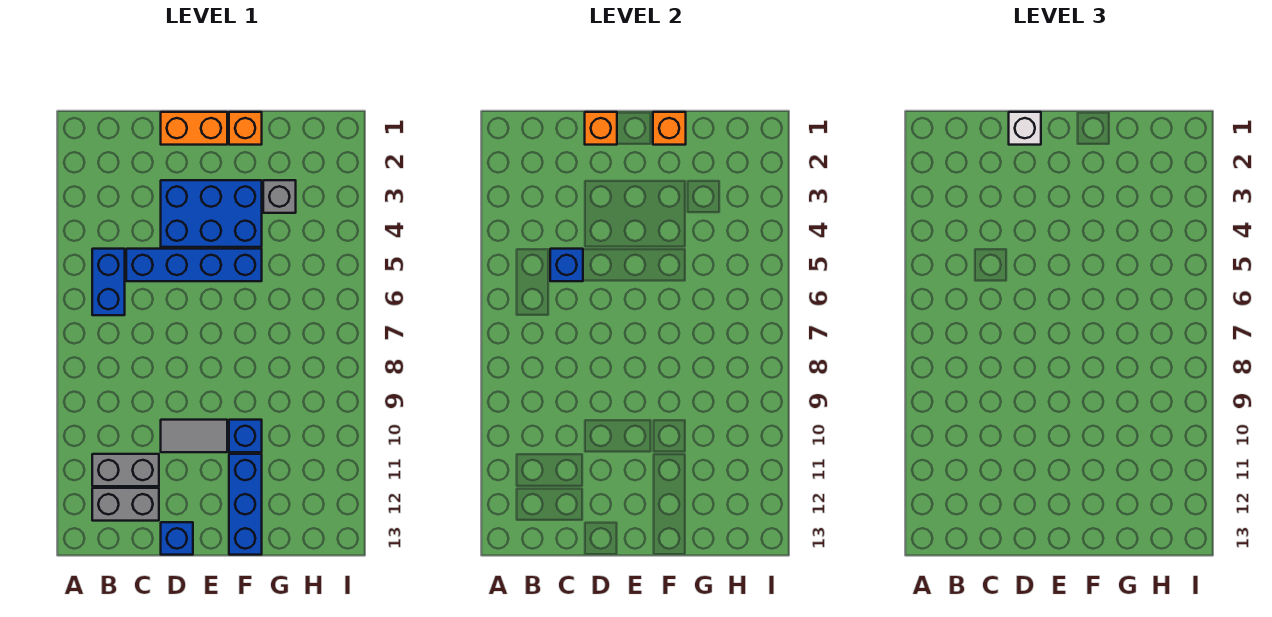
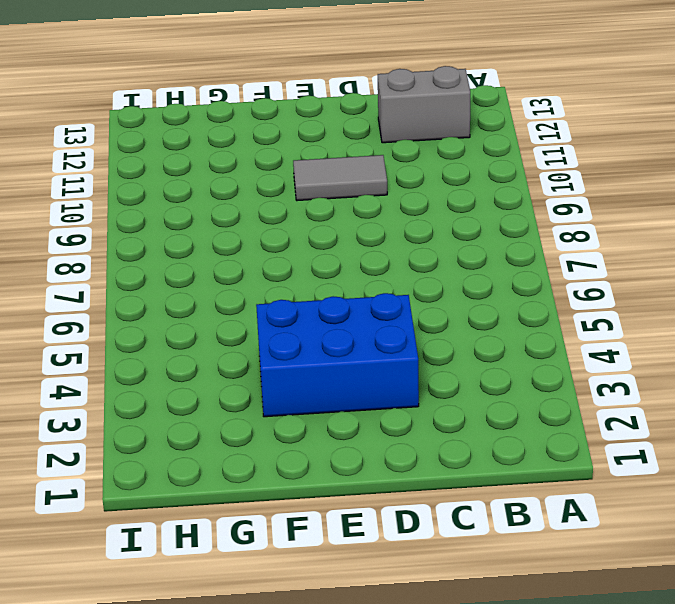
none -> blue brick B5:B6 level 1
none -> grey brick B11:C11 level 1
none -> blue brick C5:F5 level 1

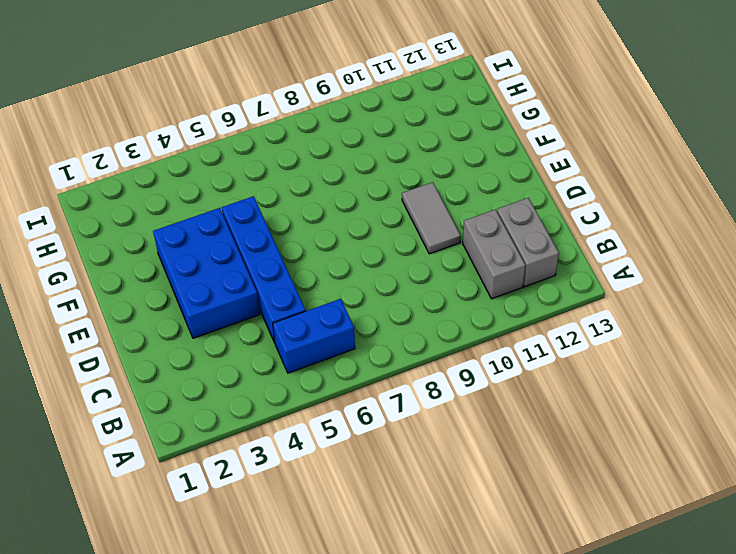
none -> orange brick D1:E1 level 1
none -> blue brick D13 level 1
none -> orange brick F1 level 1

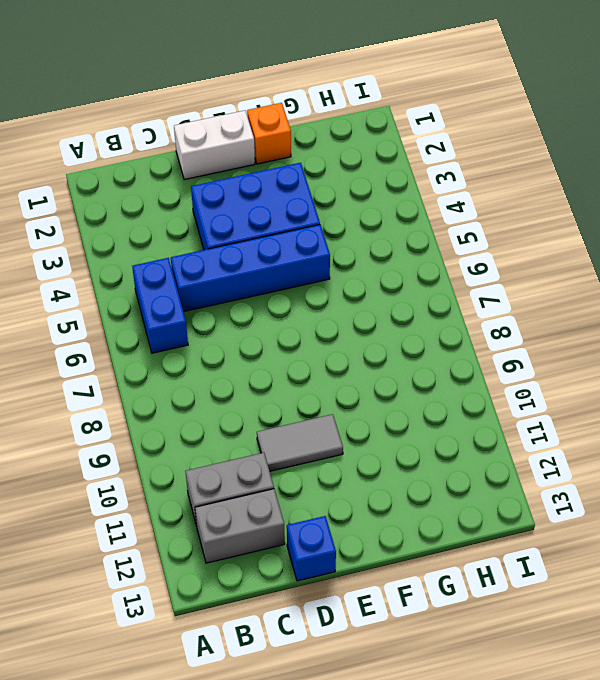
white brick D1:E1 level 1 -> orange brick D1:E1 level 1
none -> blue brick F10 level 1
none -> blue brick F11:F13 level 1
none -> grey brick G3 level 1

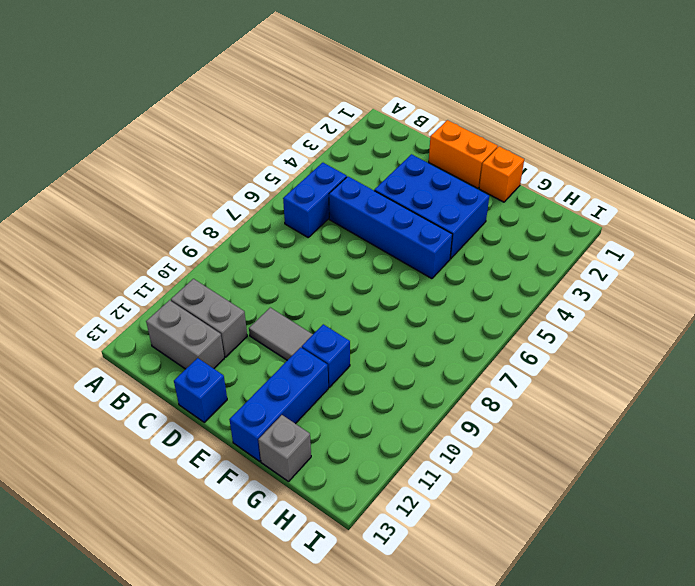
grey brick G13 level 1 -> grey brick G3 level 1
none -> blue brick C5 level 2
none -> orange brick D1 level 2
none -> orange brick F1 level 2

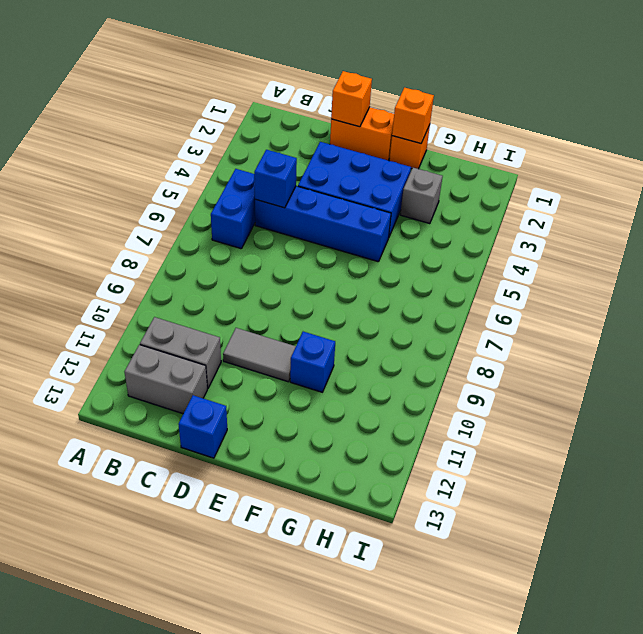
none -> blue brick F11:F13 level 1
none -> white brick D1 level 3

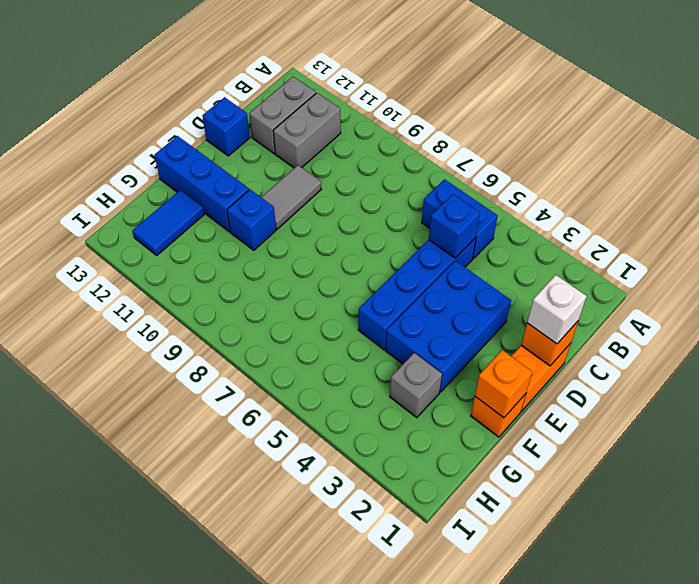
blue tile G12:H12 level 1 -> none

